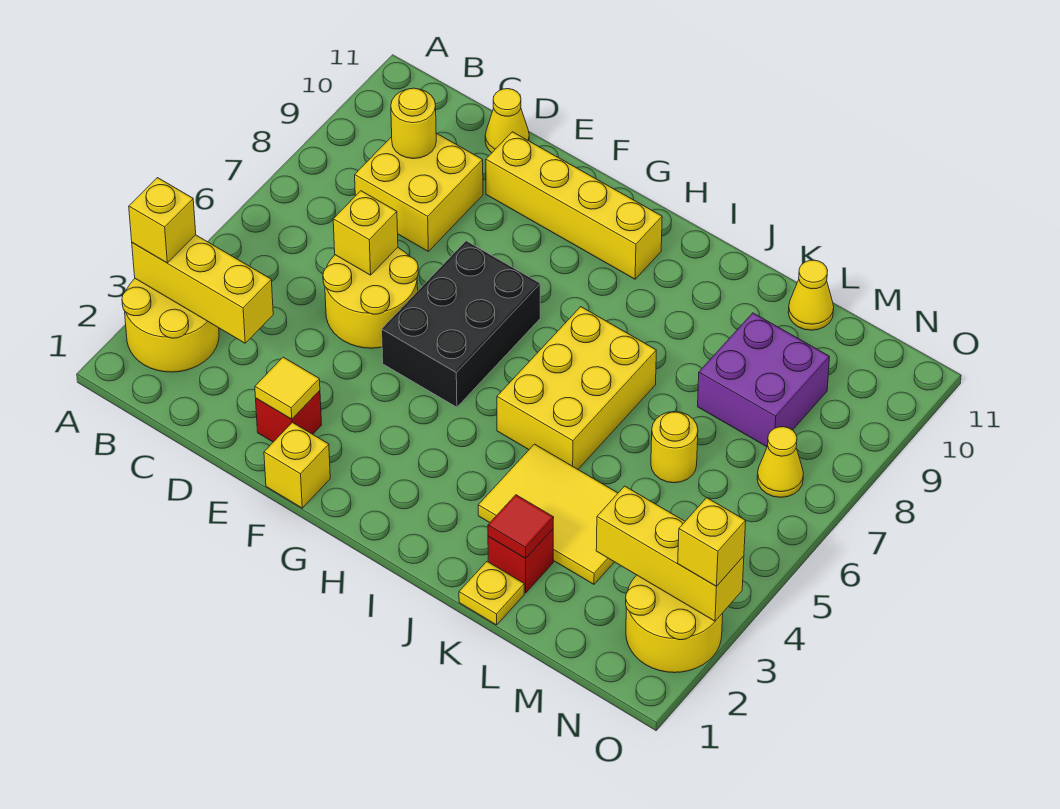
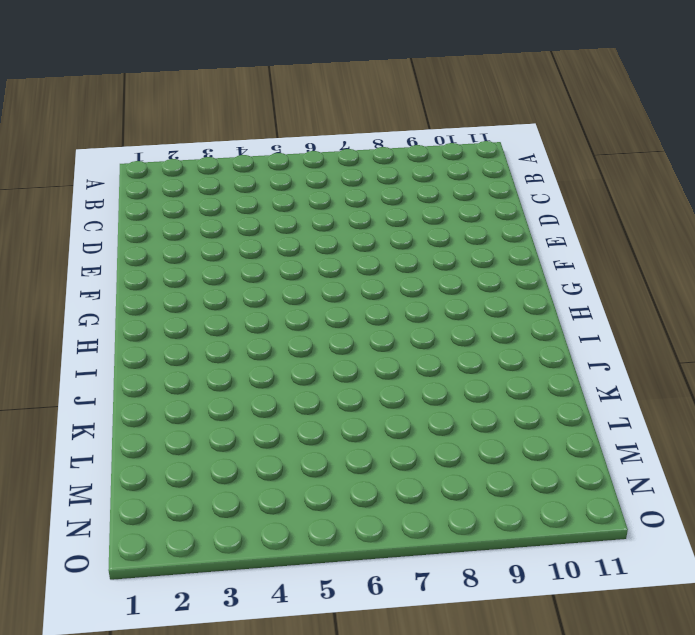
none -> yellow round brick A2:B3 level 1
none -> yellow brick C8:D9 level 1
none -> yellow round brick D5:E6 level 1

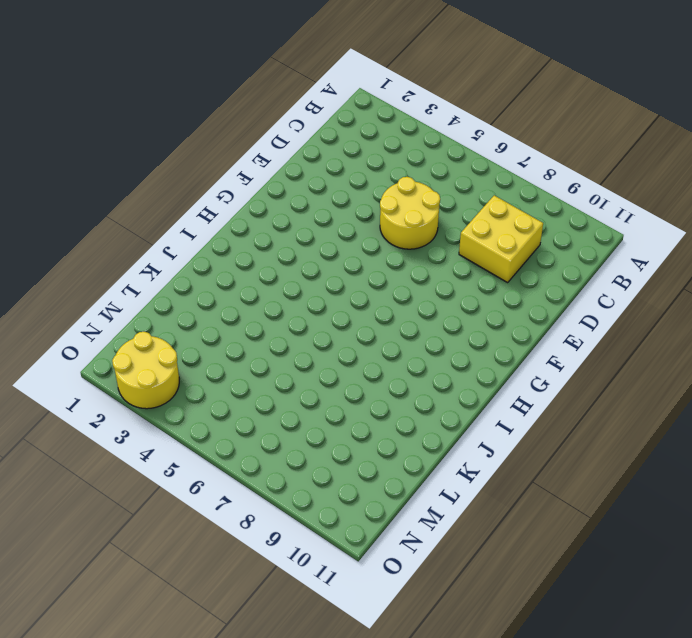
none -> yellow round brick A2:B3 level 1
none -> yellow cone D11 level 1
none -> red brick E2 level 1

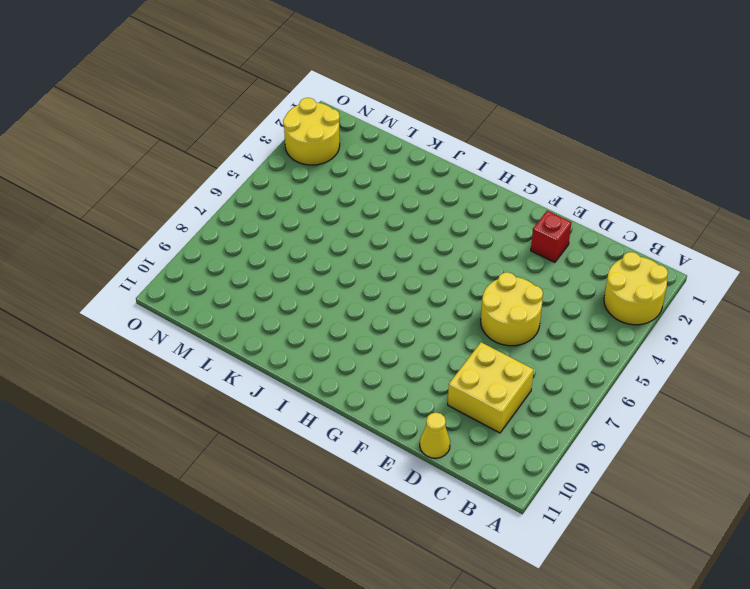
none -> yellow brick E10:H10 level 1
none -> yellow brick F1 level 1
none -> black brick F5:G7 level 1

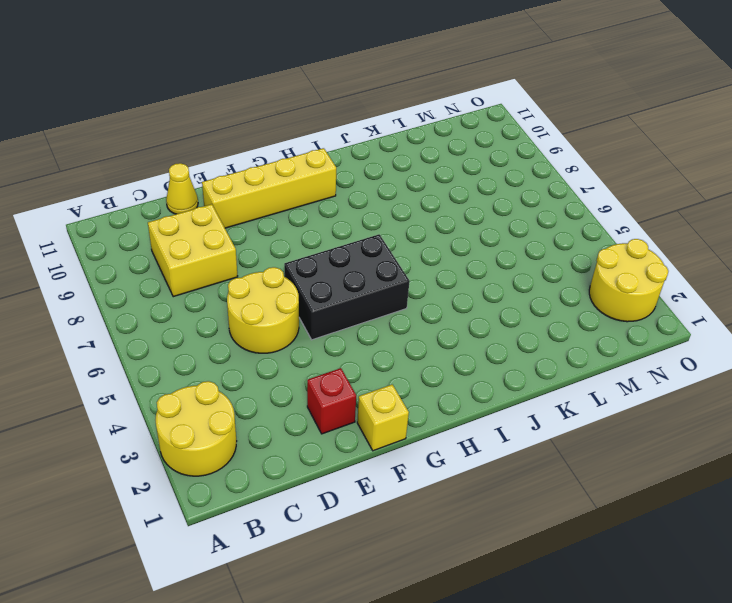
black brick F5:H6 level 1 -> black brick F5:G7 level 1
none -> yellow brick I5:J7 level 1
none -> yellow tile J3:L4 level 1
none -> yellow plate K1 level 1

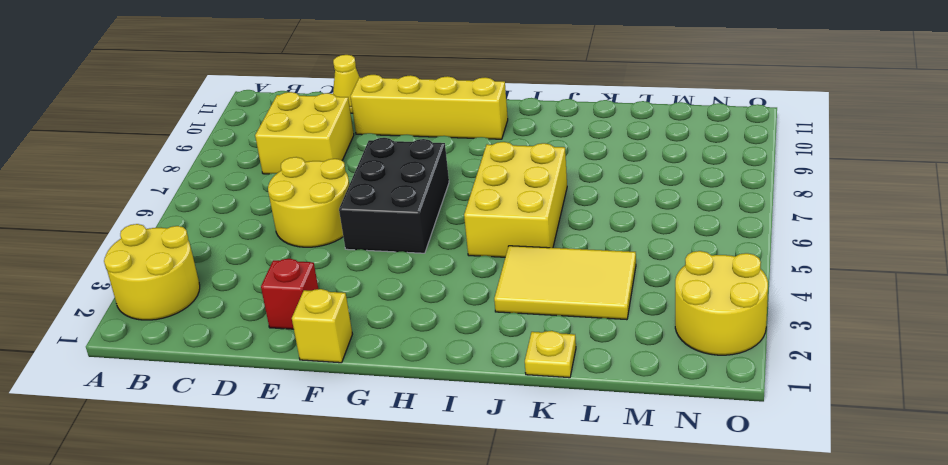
none -> red brick K2 level 1
none -> yellow round brick L6 level 1
none -> purple brick L8:M9 level 1

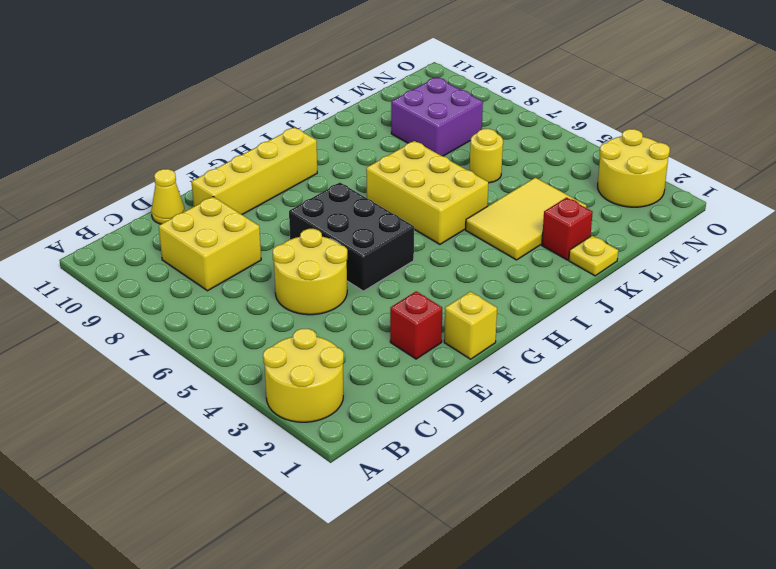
none -> yellow cone L11 level 1
none -> yellow cone N7 level 1
none -> yellow brick A3:C3 level 2

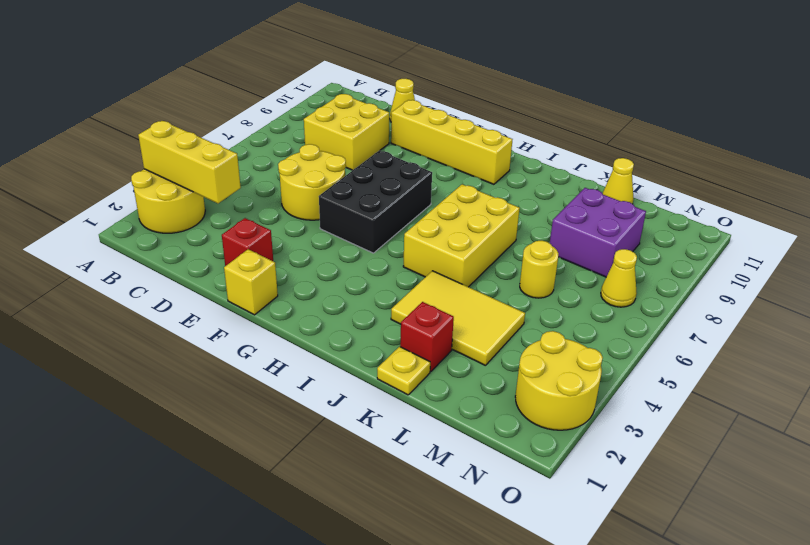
none -> yellow round brick C9 level 2
none -> yellow brick D6 level 2
none -> yellow tile E2 level 2

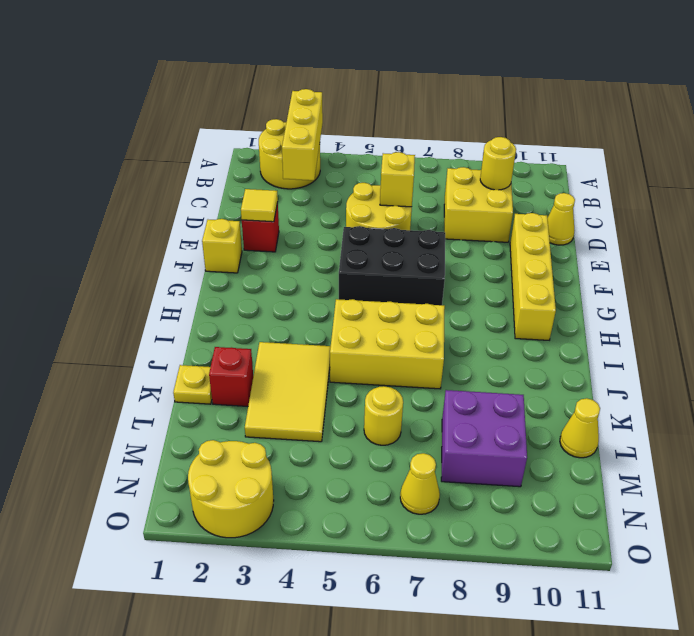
none -> red tile K2 level 2
none -> yellow brick M3:O3 level 2
none -> yellow brick A3 level 3

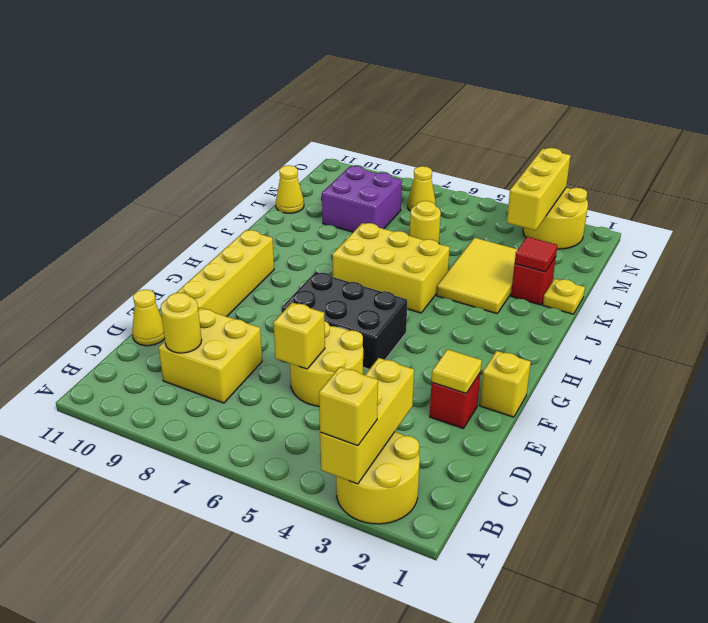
none -> yellow brick O3 level 3

